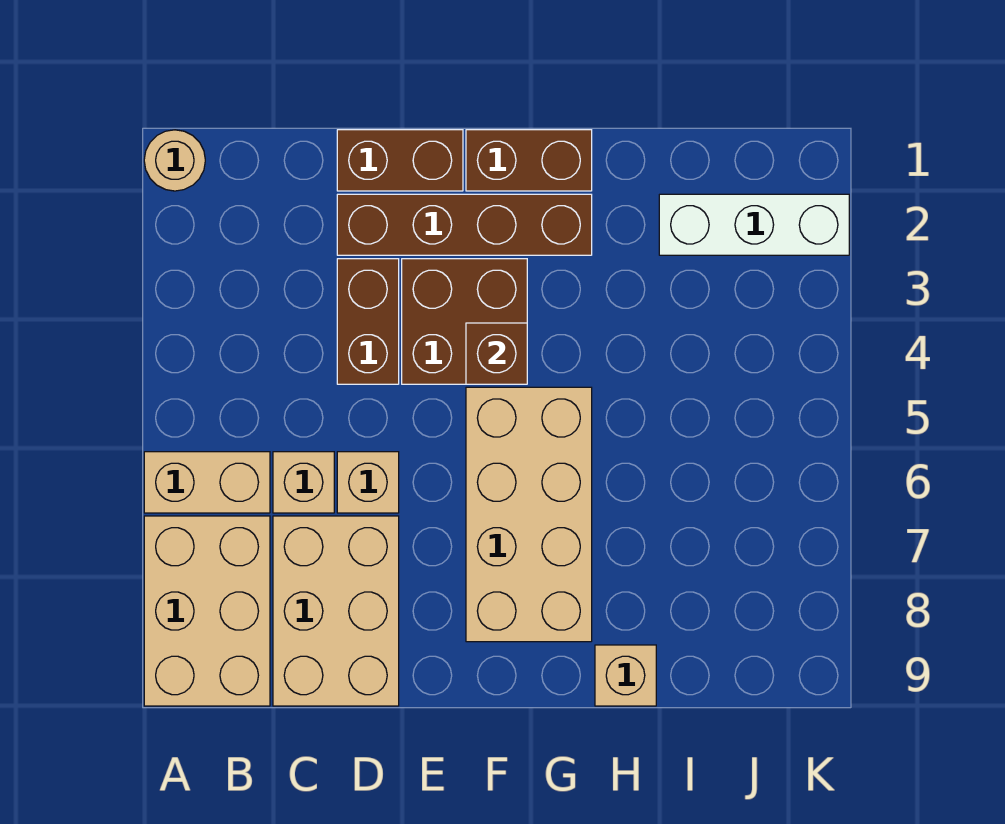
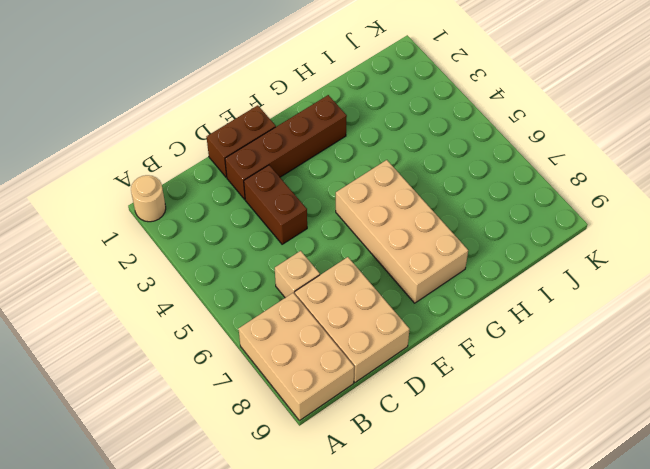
none -> tan brick A6:B6 level 1
none -> tan brick D6 level 1
none -> brown brick E3:F4 level 1

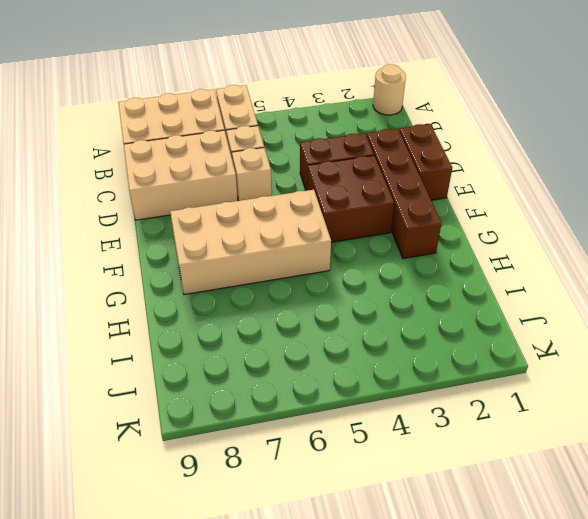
none -> brown brick F1:G1 level 1
none -> tan brick H9 level 1
none -> white brick I2:K2 level 1

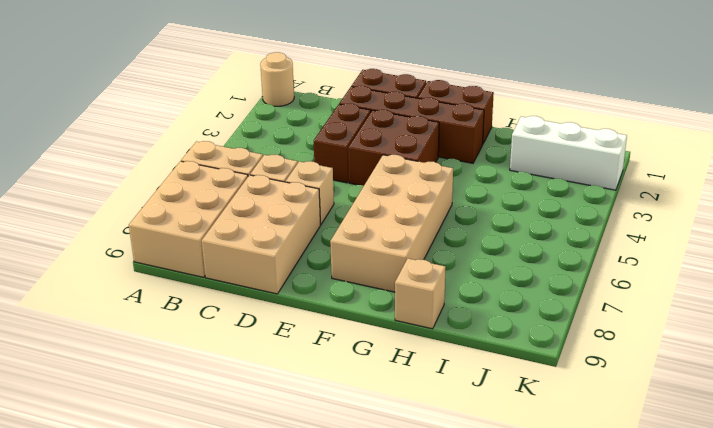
none -> brown brick F4 level 2

